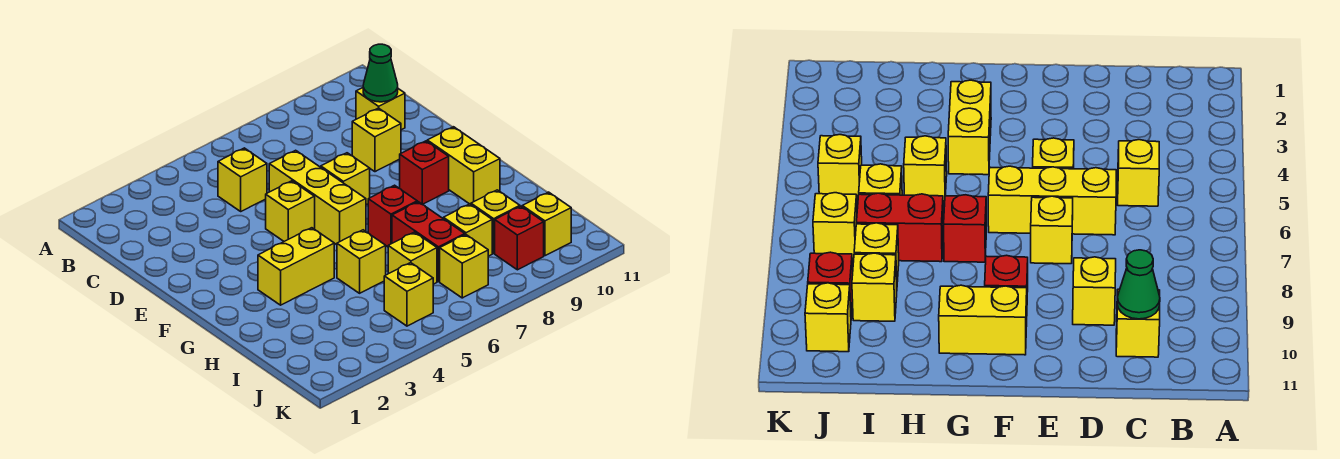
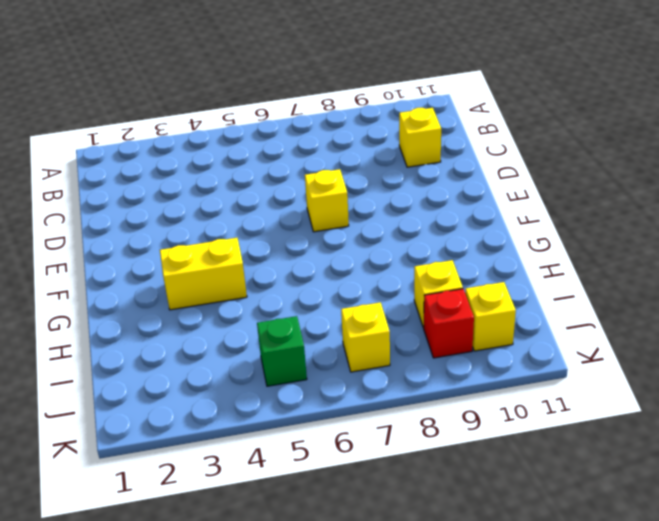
green brick J5 level 1 -> yellow brick J5 level 1
none -> yellow brick C5 level 1
none -> yellow brick D6:F6 level 1
none -> yellow brick D9 level 1

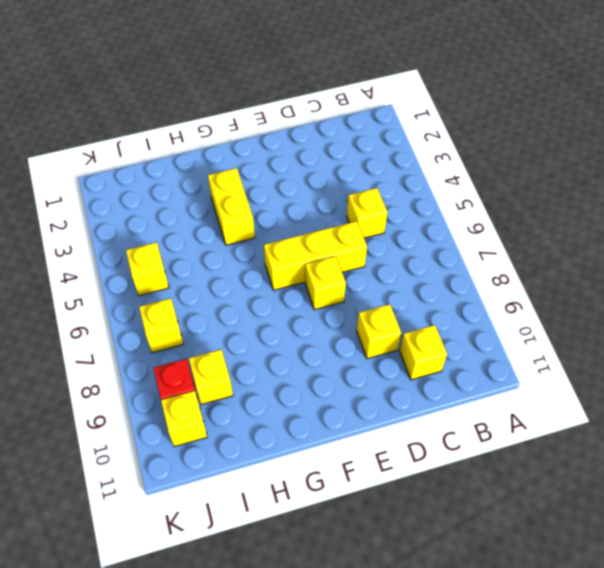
none -> yellow brick E5 level 1
none -> red brick F9 level 1
none -> yellow brick F10:G10 level 1

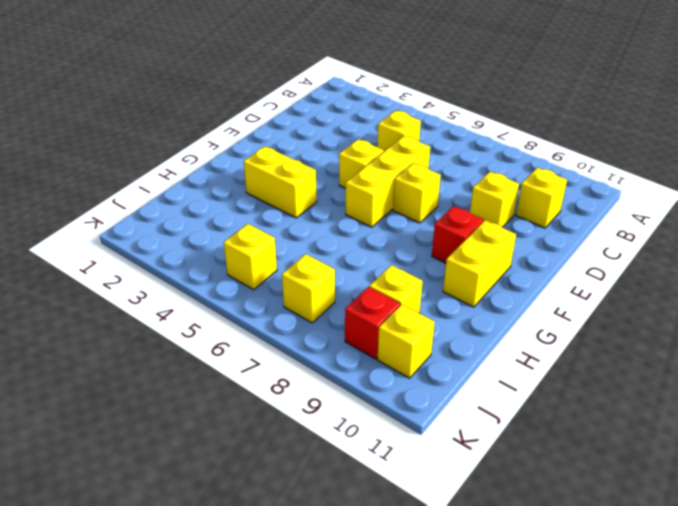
none -> red brick G7 level 1
none -> yellow brick H5 level 1
none -> red brick H7:I7 level 1

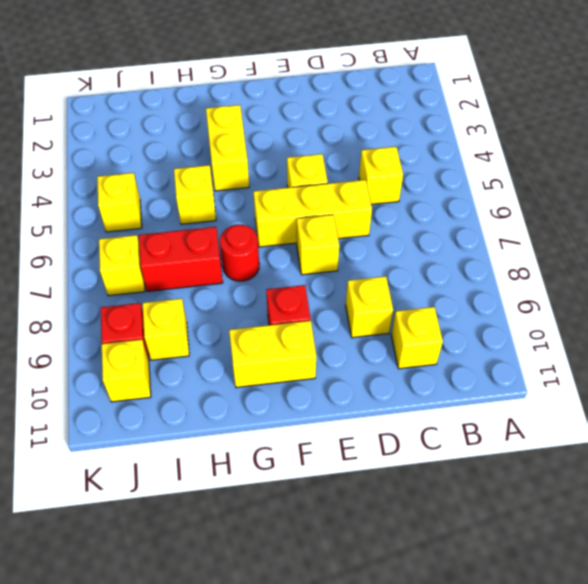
red round brick G7 level 1 -> red brick G7 level 1
none -> yellow brick I6 level 1
none -> yellow brick I8 level 1
none -> green cone C10 level 2

